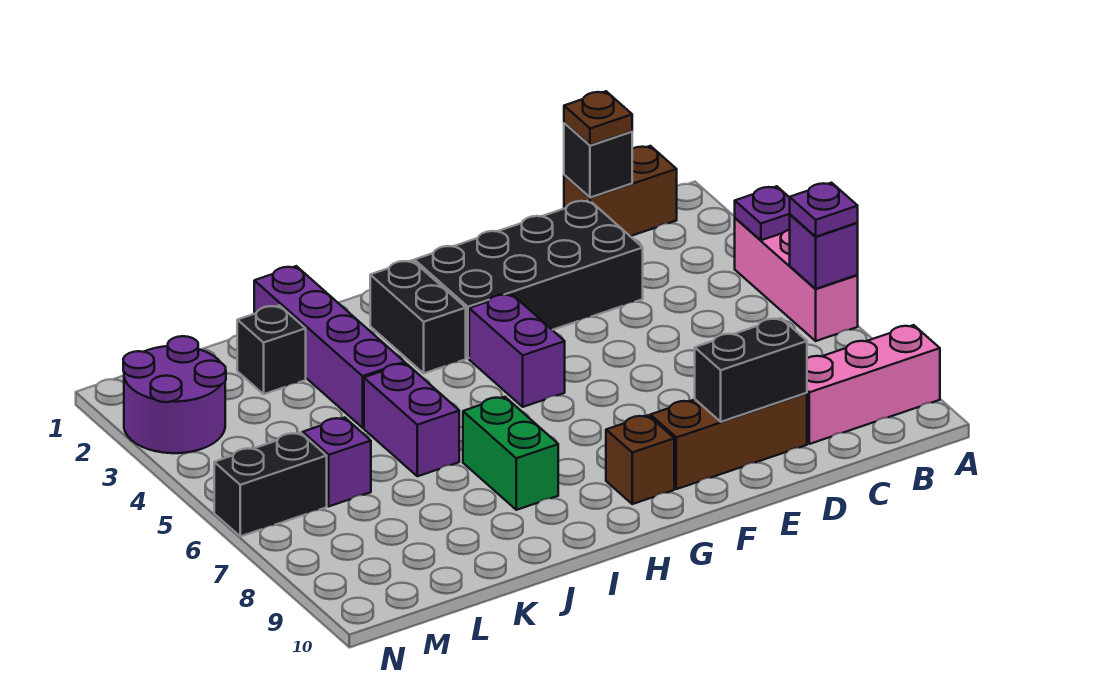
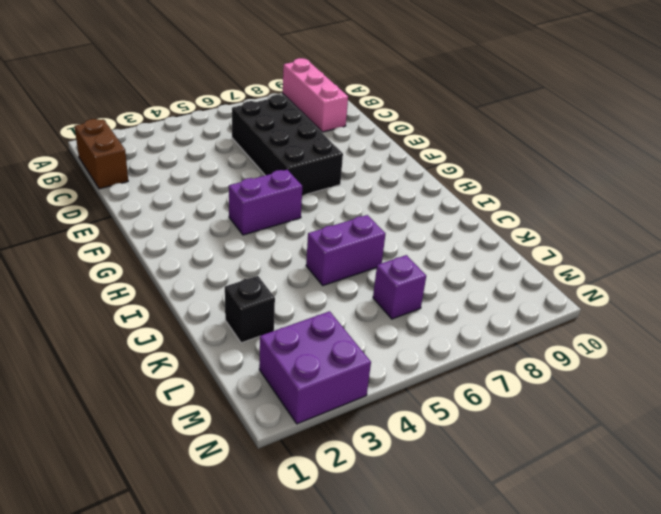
black brick C6:F7 level 1 -> black brick D2:G3 level 1
purple brick M2:N3 level 1 -> purple round brick M2:N3 level 1
none -> pink brick A4:A6 level 1
none -> brown brick D9:F9 level 1
none -> brown brick G9 level 1

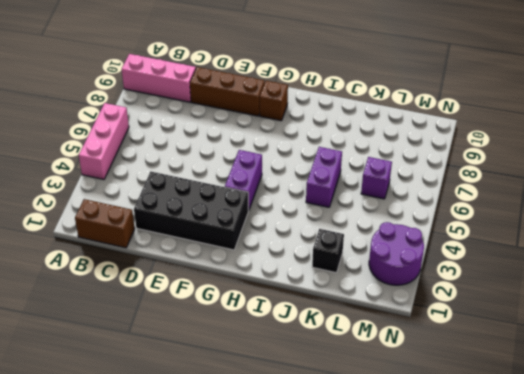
none -> black brick H2:H3 level 1
none -> green brick I7:I8 level 1
none -> purple brick J1:J4 level 1

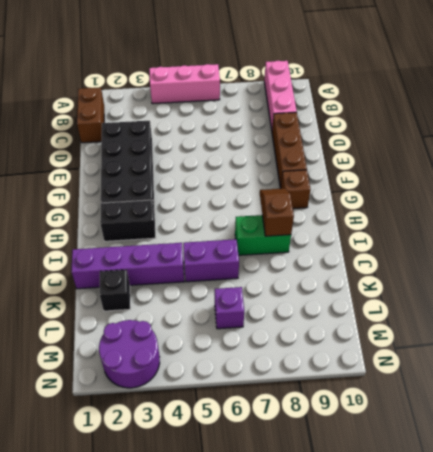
brown slope H8:I8 level 2 top I -> none
none -> purple brick G4:G5 level 1
none -> black brick M6:N6 level 1
none -> purple plate A4 level 2

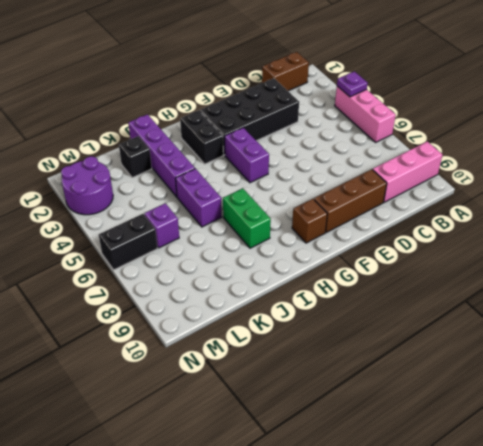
none -> purple brick A6 level 2
none -> black brick C1 level 2
none -> black brick D9:E9 level 2

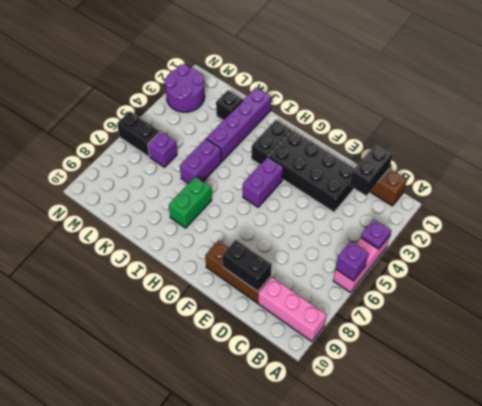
black brick C1:C2 level 2 -> black brick C1 level 2
none -> brown brick G9 level 1
none -> purple plate A6 level 3
none -> brown plate C1 level 3

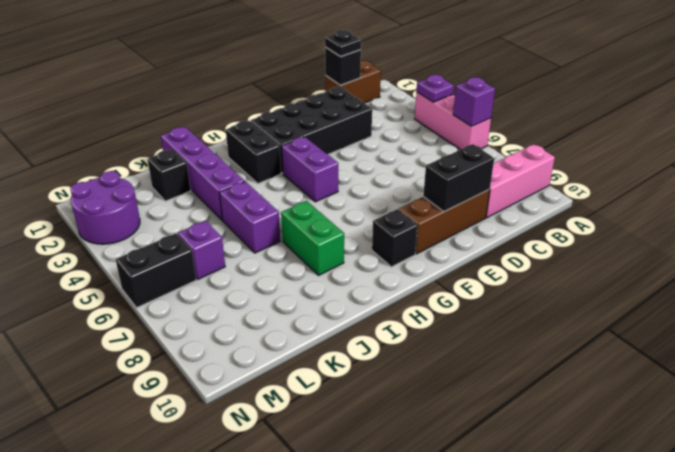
black plate C1 level 3 -> brown plate C1 level 3
black brick G9 level 1 -> brown brick G9 level 1
none -> purple plate A6 level 3

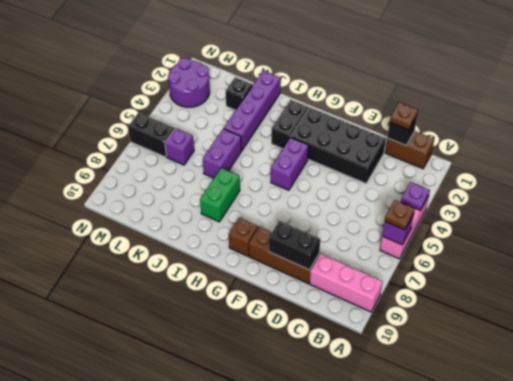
brown plate A6 level 3 -> purple plate A6 level 3

